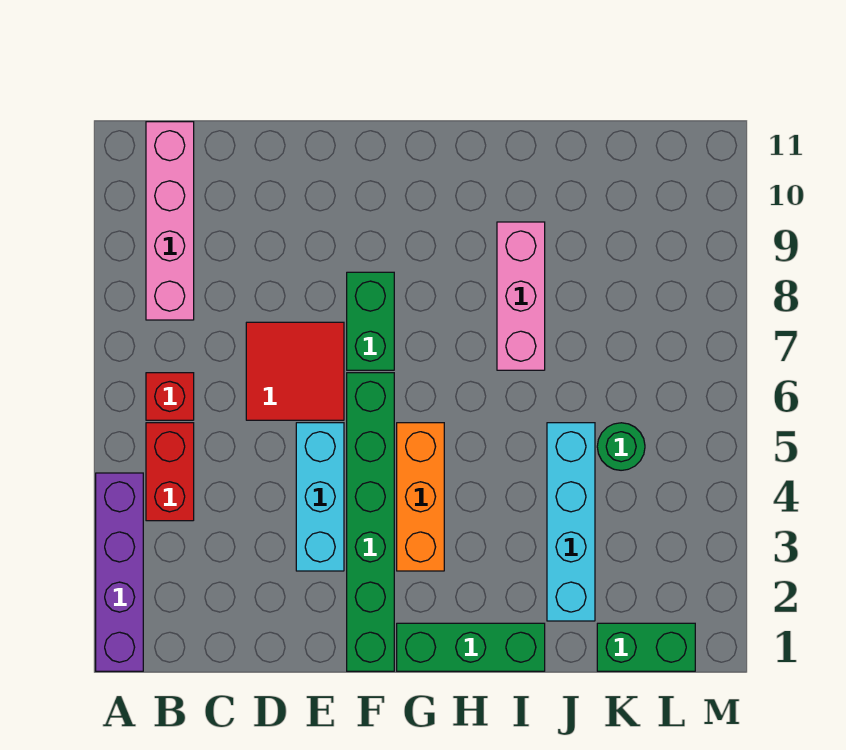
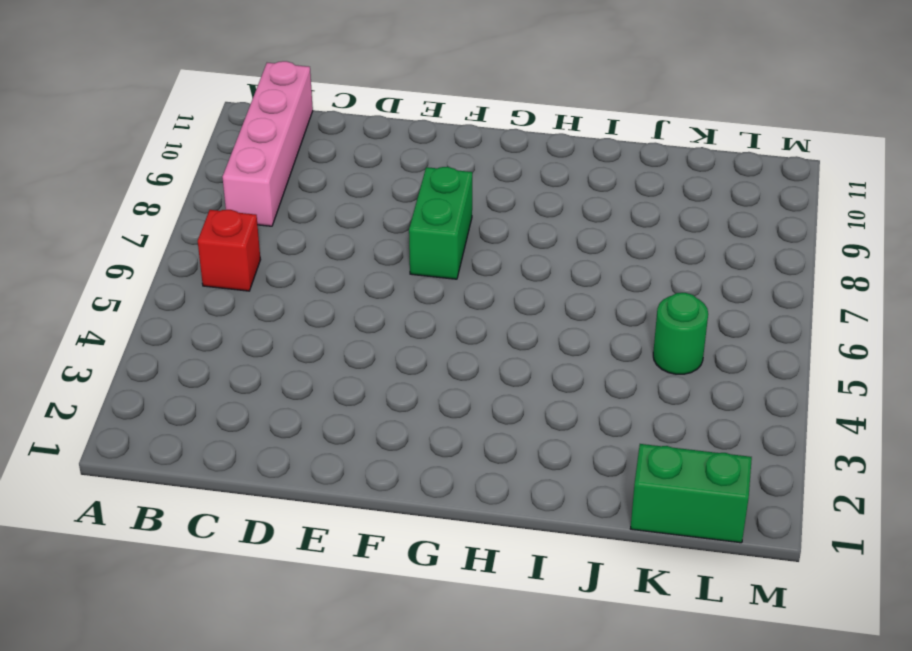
none -> purple brick A1:A4 level 1
none -> red brick B4:B5 level 1
none -> red tile D6:E7 level 1

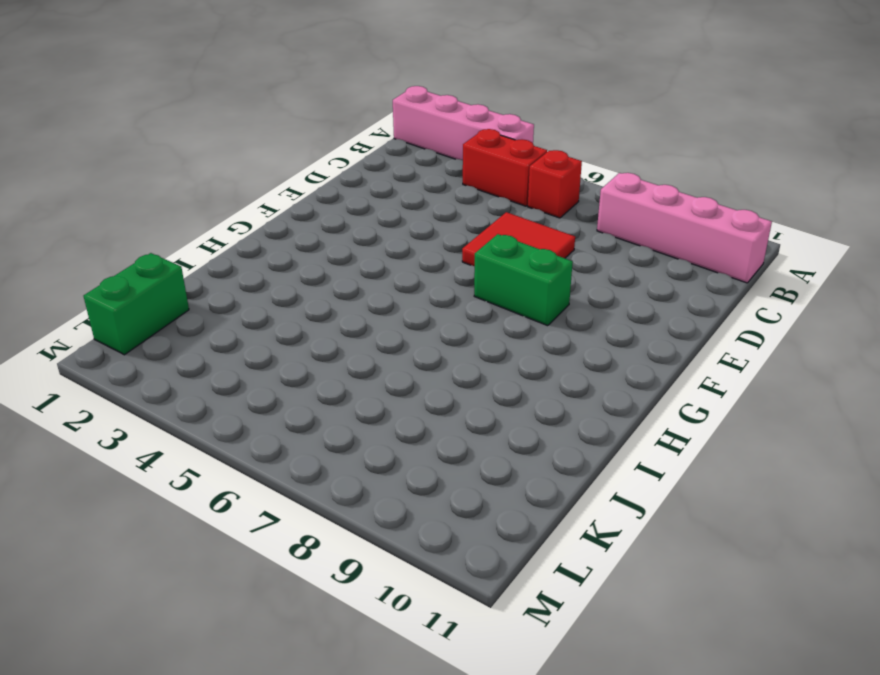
pink brick A1:A4 level 1 -> purple brick A1:A4 level 1
none -> cyan brick E3:E5 level 1
none -> green brick F1:F6 level 1
none -> green brick G1:I1 level 1

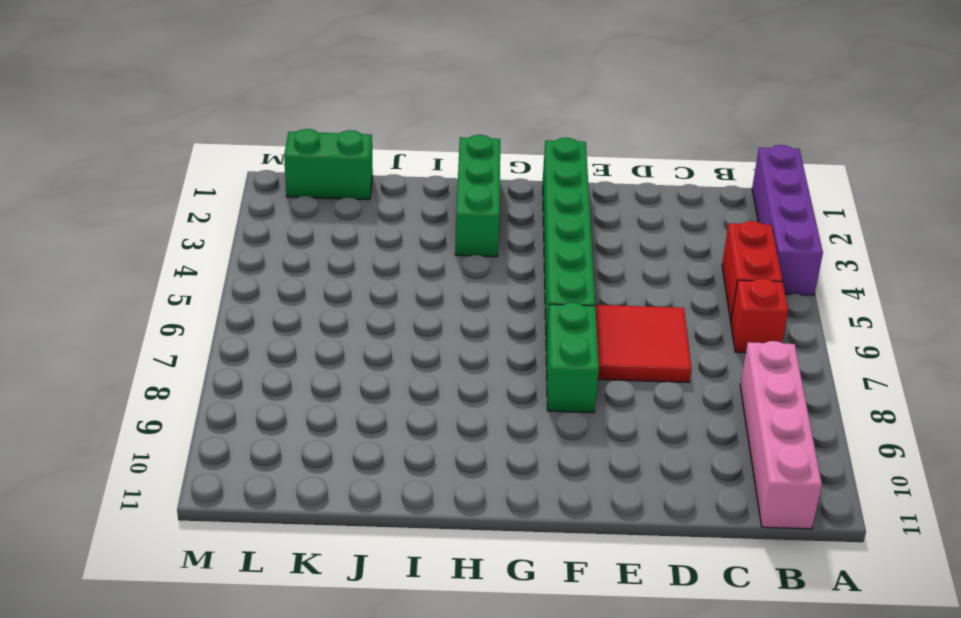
green brick H1:H3 level 1 -> green brick G1:I1 level 1
none -> cyan brick E3:E5 level 1
none -> orange brick G3:G5 level 1
none -> pink brick I7:I9 level 1

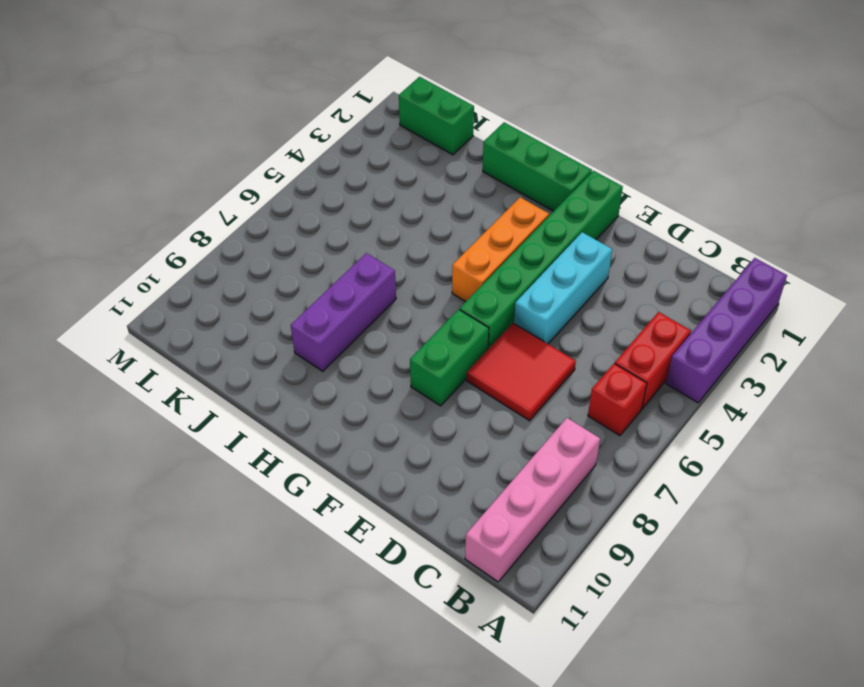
purple brick I7:I9 level 1 -> pink brick I7:I9 level 1
none -> cyan brick J2:J5 level 1
none -> green round brick K5 level 1

